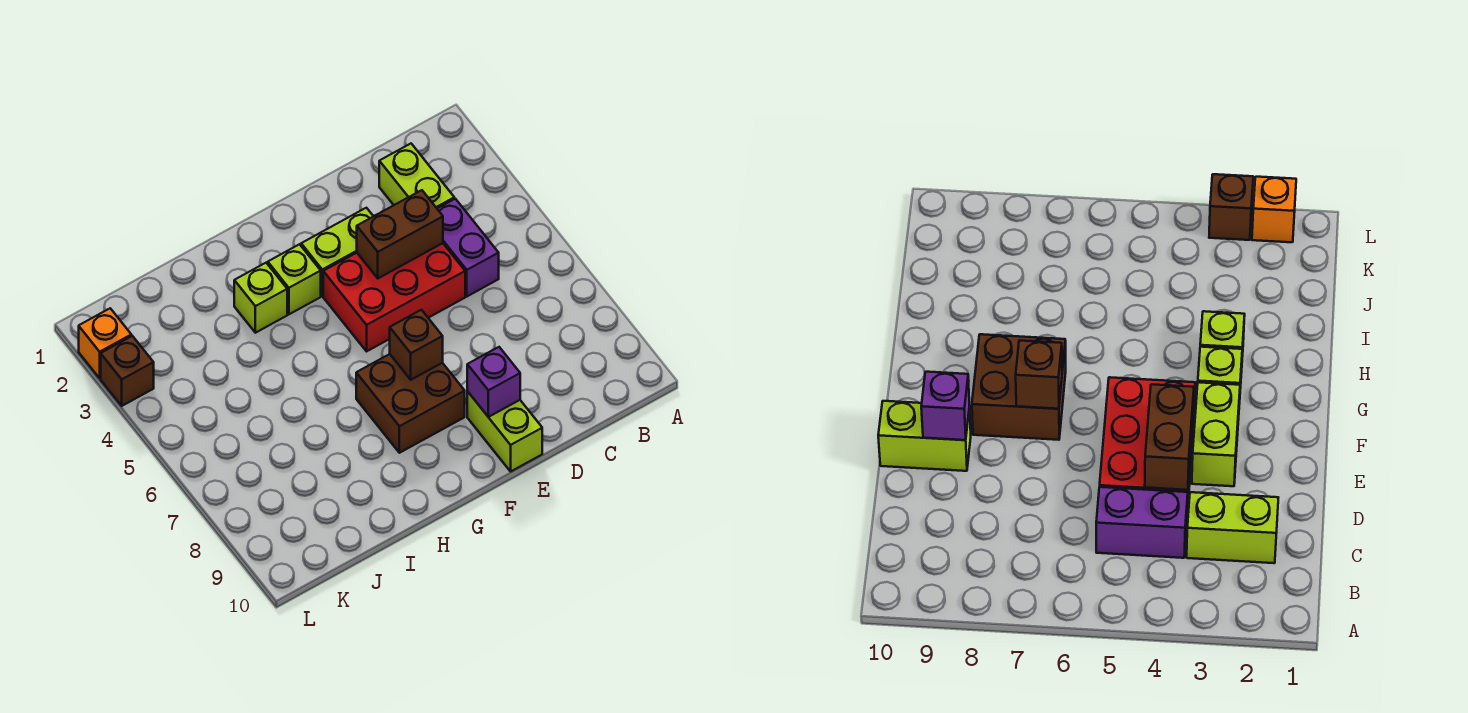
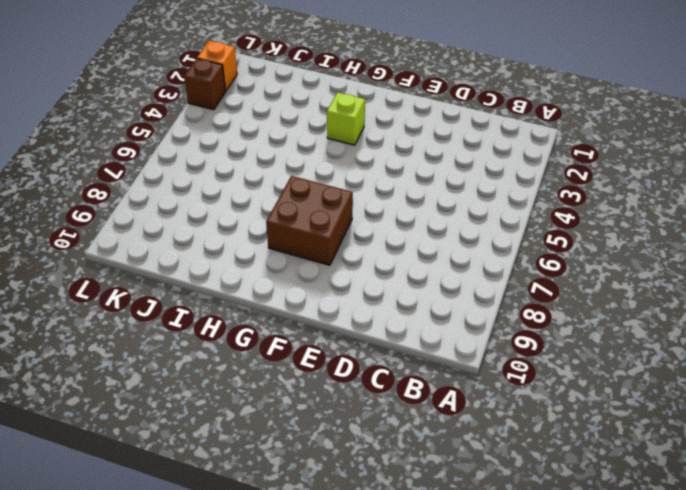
none -> lime brick C2:C3 level 1
none -> purple brick C4:C5 level 1
none -> red brick D4:F5 level 1

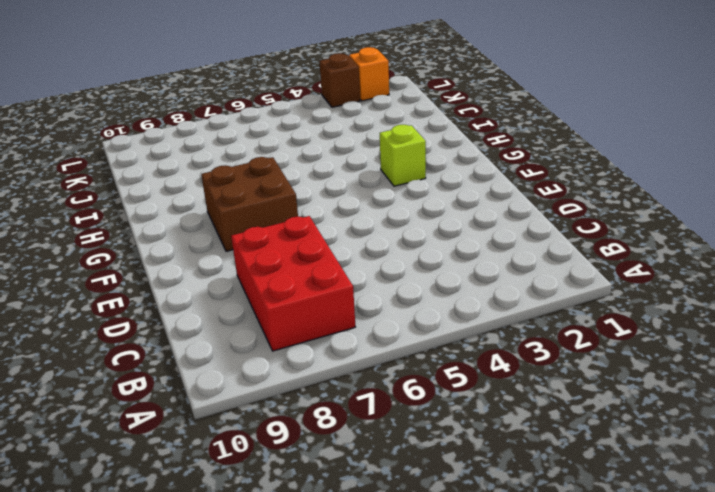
red brick B7:D8 level 1 -> red brick D4:F5 level 1
none -> lime brick C2:C3 level 1
none -> purple brick C4:C5 level 1
none -> lime brick E3:F3 level 1

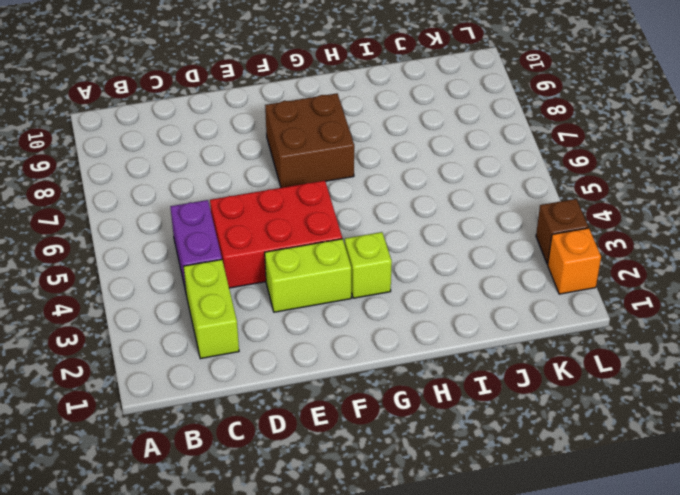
none -> lime brick E9:E10 level 1
none -> lime brick H3 level 1
none -> brown brick D4:E4 level 2

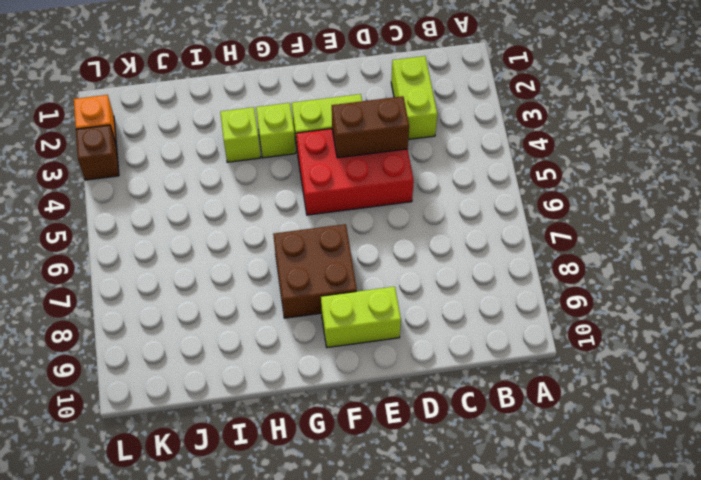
lime brick E9:F9 level 1 -> lime brick E9:E10 level 1
none -> purple brick C4:C5 level 1
none -> purple brick E9 level 2
none -> brown brick F7 level 2

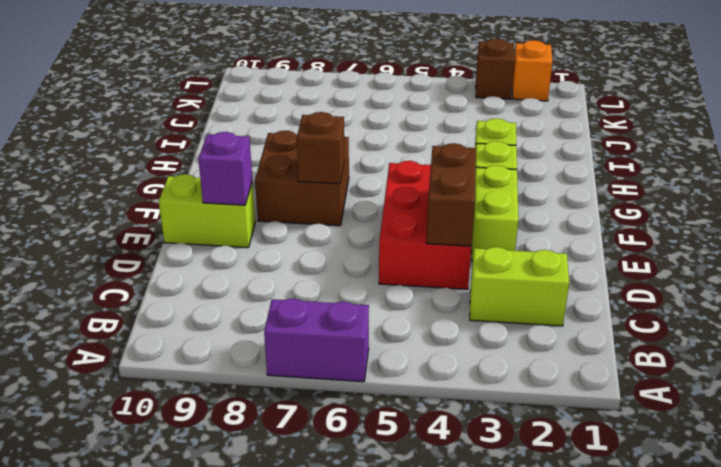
purple brick A6:A7 level 1 -> purple brick C4:C5 level 1

